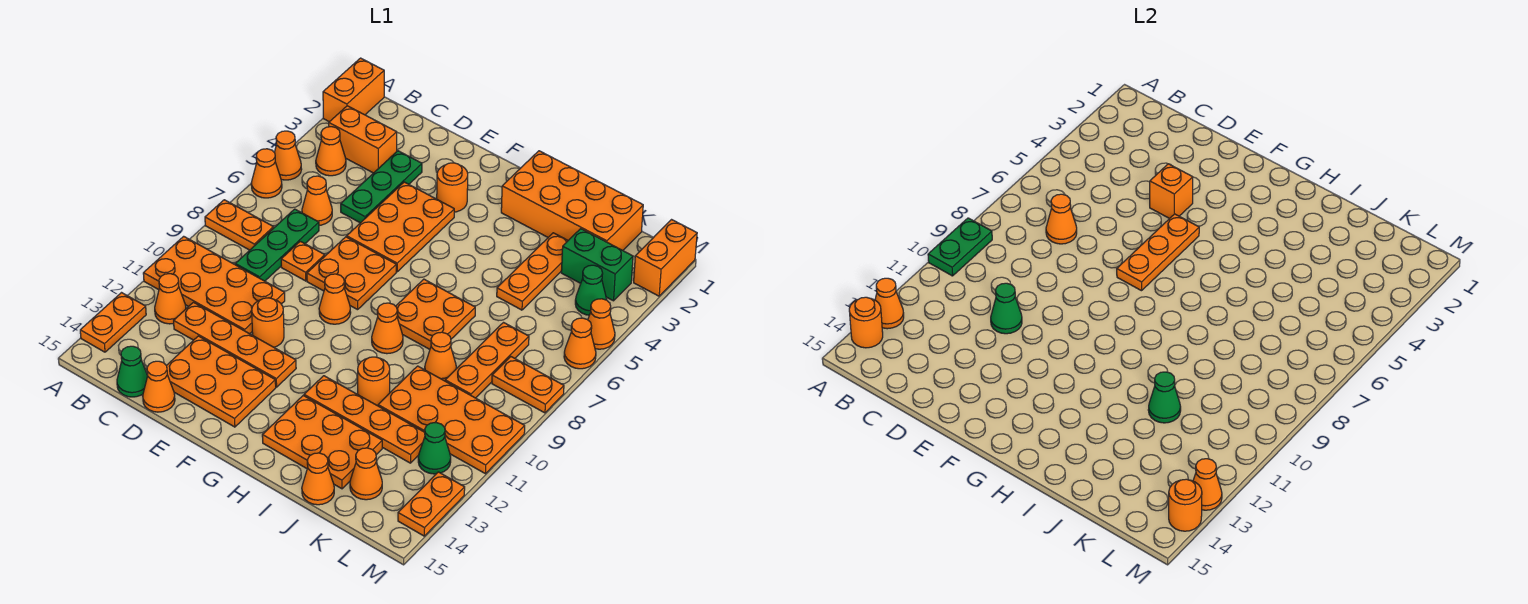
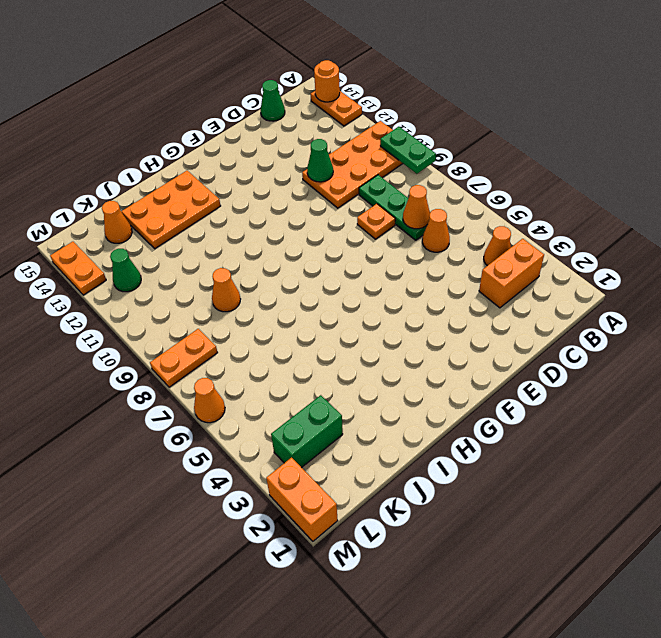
none -> orange brick A1:A2 level 1
none -> orange cone A5 level 1
none -> orange cone A6 level 1
none -> orange plate A8:B8 level 1

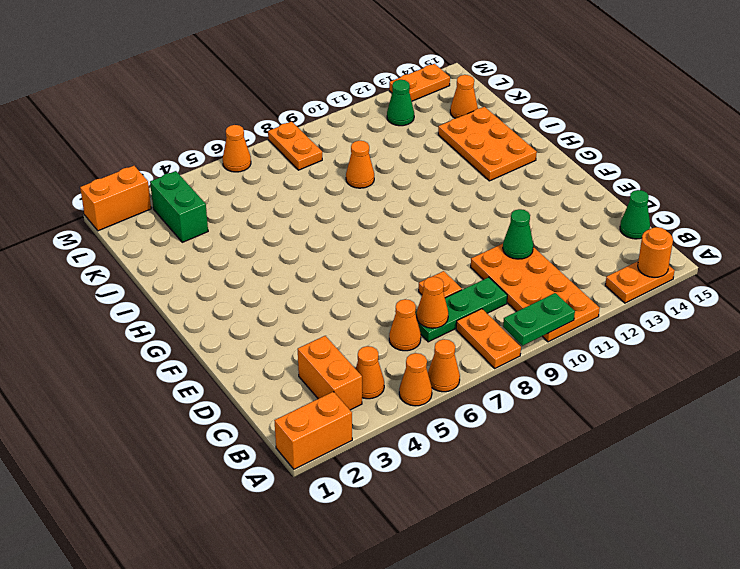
none -> orange cone B12 level 1
none -> orange plate C12:F12 level 1
none -> green plate D3:D5 level 1
none -> orange plate D13:F14 level 1

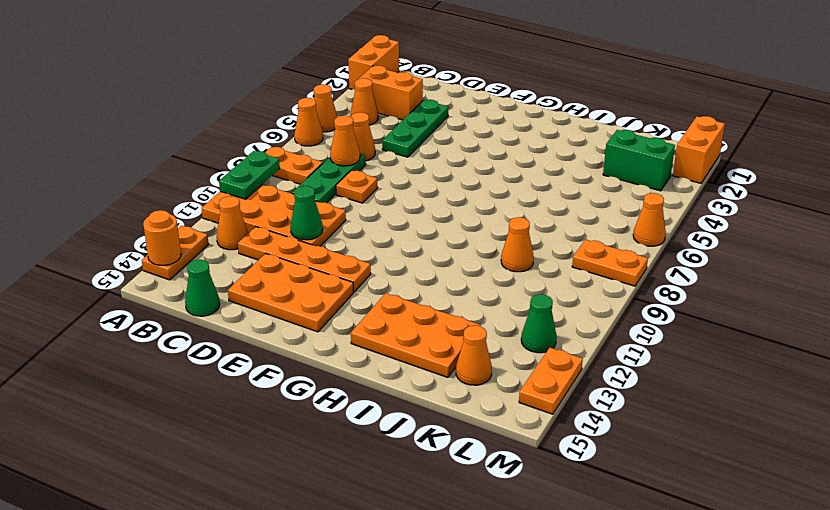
none -> orange cone D15 level 1
none -> orange plate E4:F6 level 1
none -> orange plate E7:F8 level 1
none -> orange round brick E11 level 1

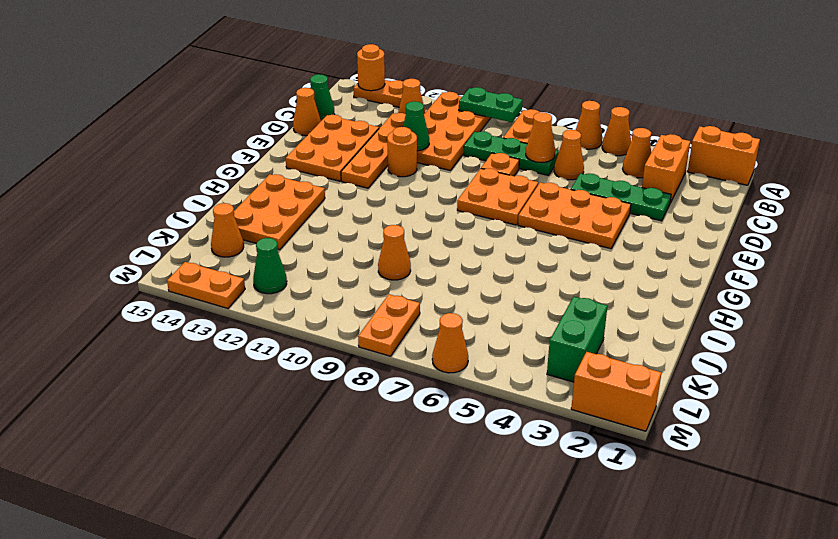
none -> orange round brick F3 level 1
none -> orange cone F9 level 1
none -> orange brick H1:K2 level 1
none -> orange plate H7:I8 level 1

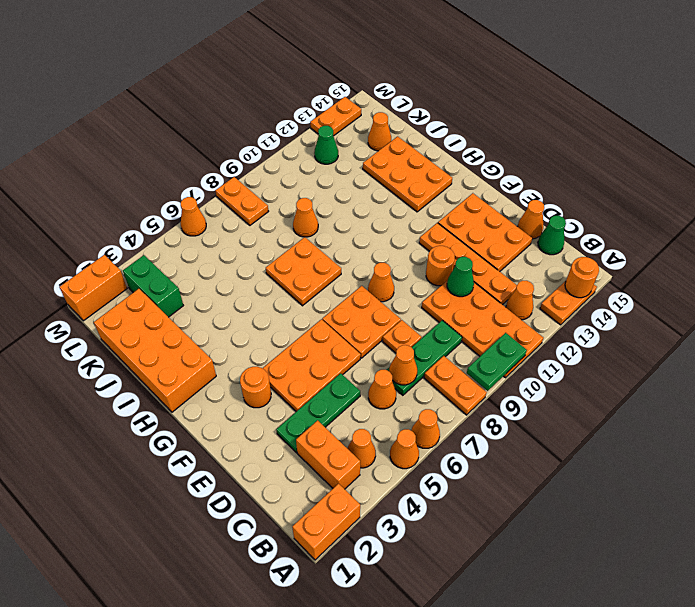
none -> orange cone H9 level 1
none -> orange plate H12:K12 level 1
none -> orange round brick I11 level 1
none -> orange plate J3:J5 level 1

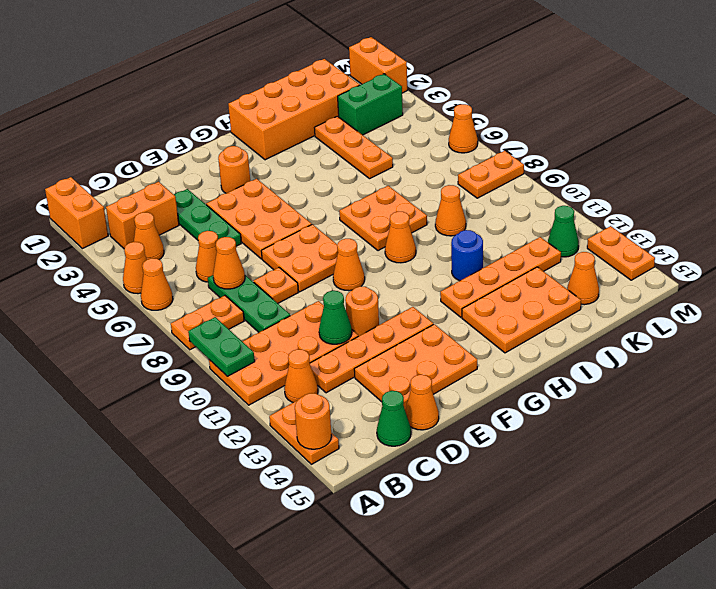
blue round brick I11 level 1 -> orange round brick I11 level 1
none -> orange plate J10:M11 level 1
none -> orange cone J15 level 1
none -> orange plate K7:K9 level 1
none -> green cone L4 level 1

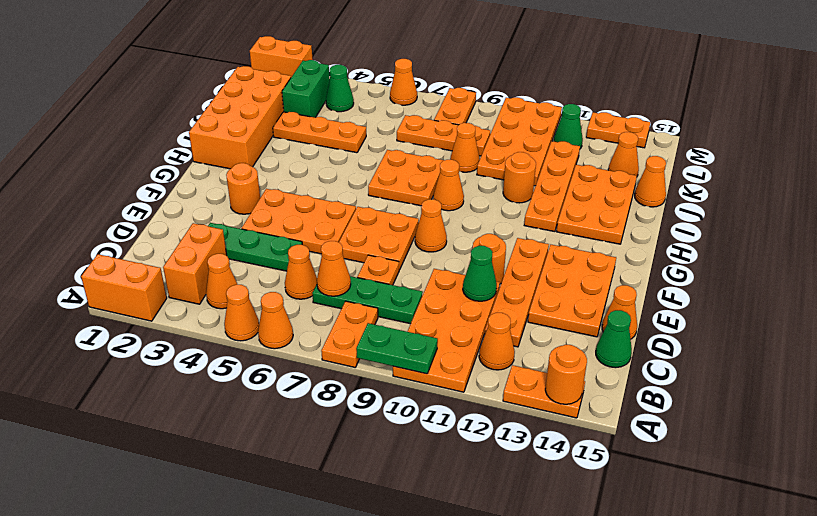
none -> orange cone M5 level 1
none -> orange cone A13 level 2
none -> orange brick E4 level 2
none -> orange plate F5:F7 level 2

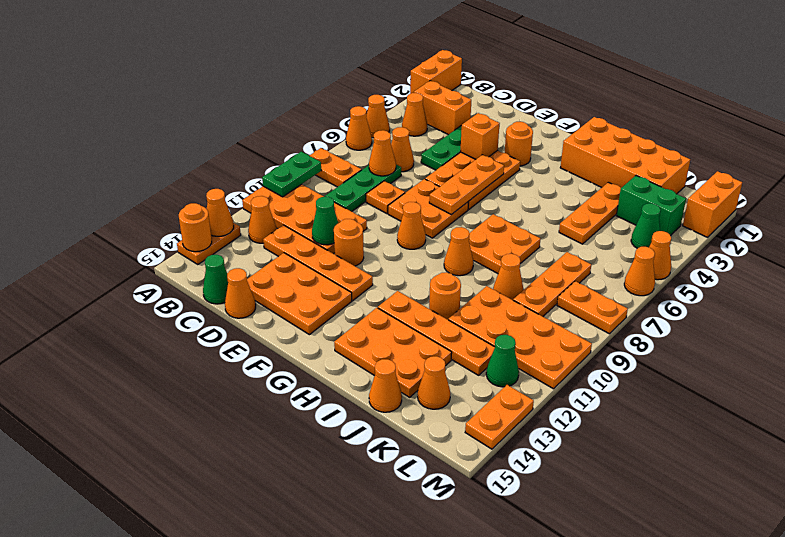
none -> green cone J11 level 2
none -> orange cone M13 level 2
none -> orange round brick M14 level 2

